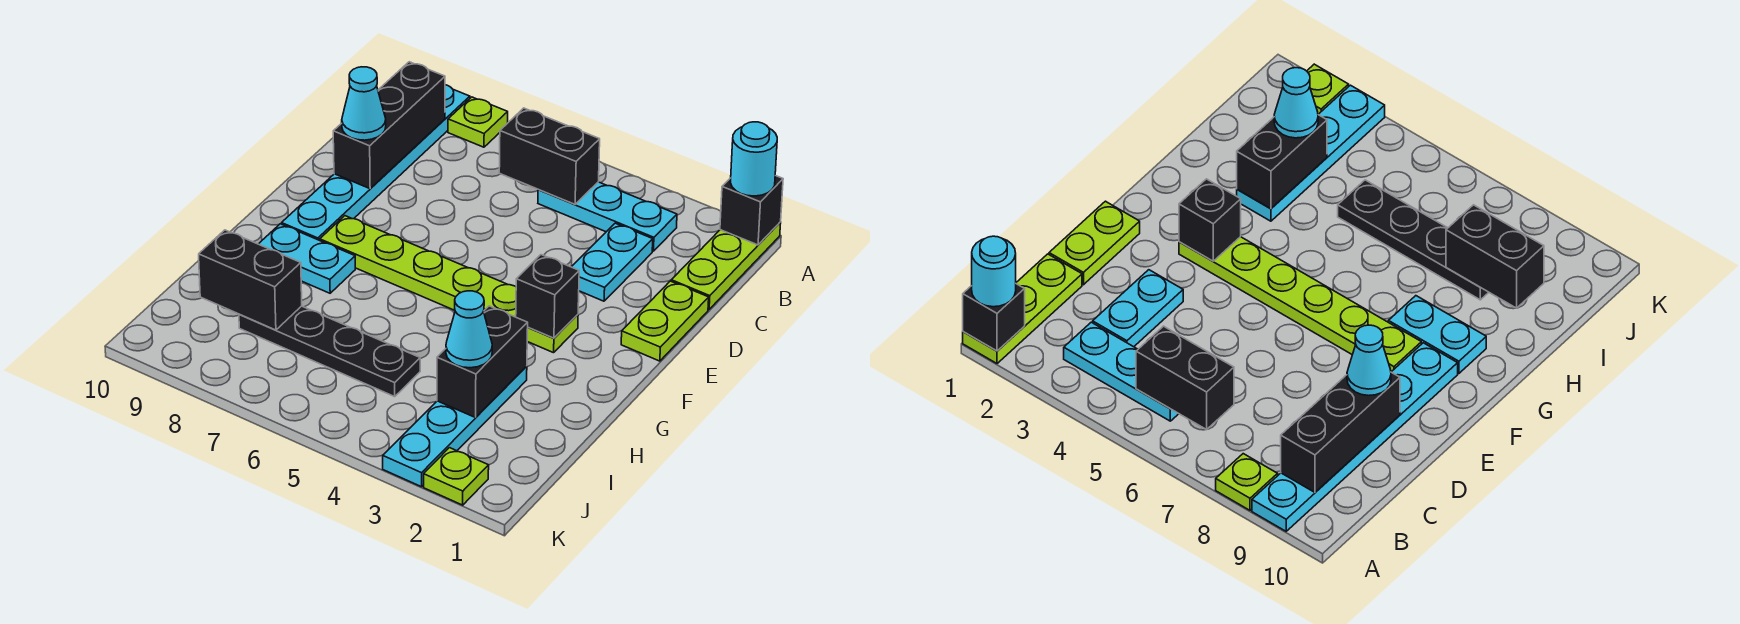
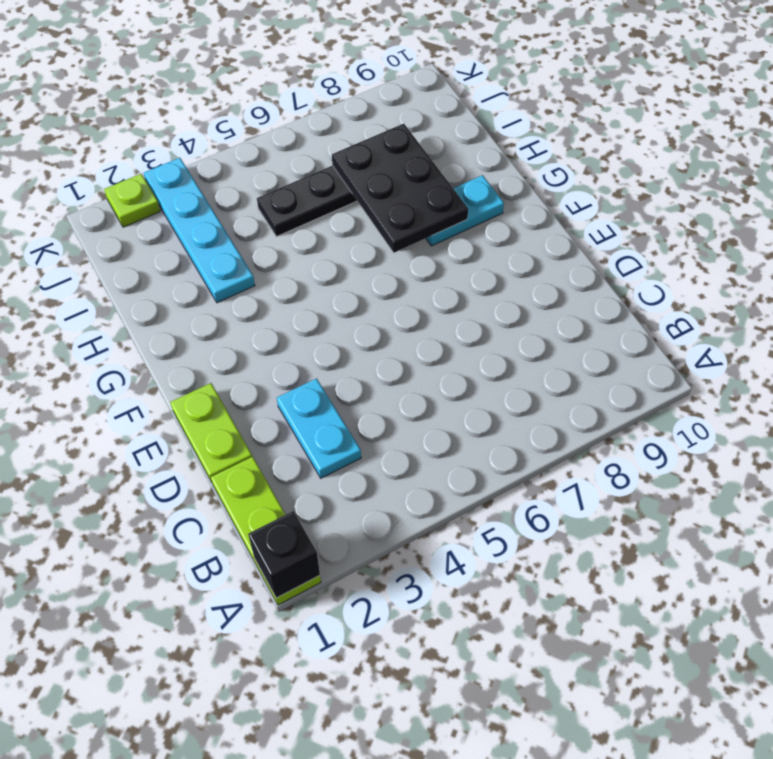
black plate G7:I8 level 2 -> black brick I8:I9 level 2
none -> lime plate A8 level 1
none -> cyan plate A9:F9 level 1
none -> cyan plate B3:B5 level 1

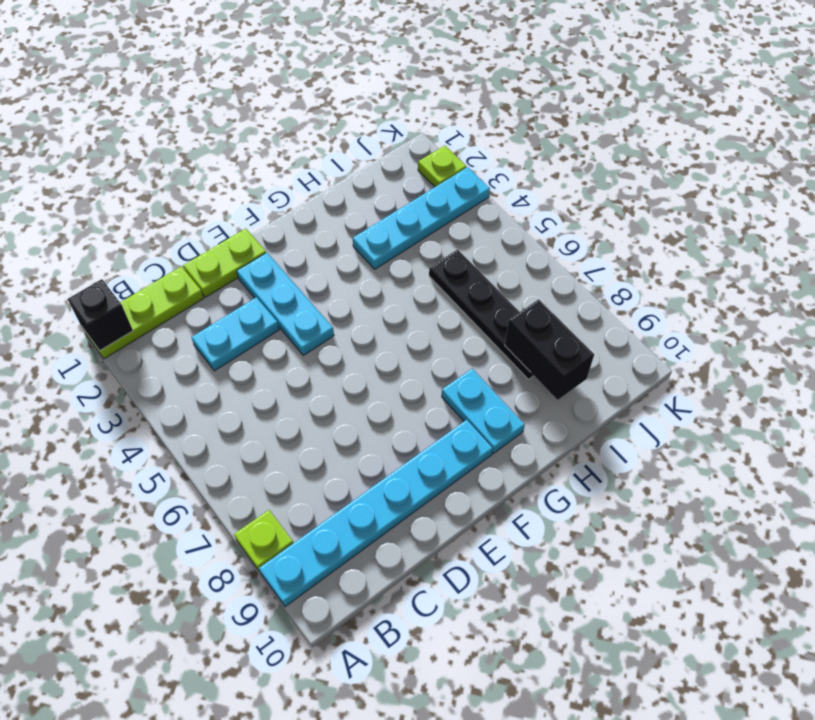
cyan plate E2:E4 level 1 -> cyan plate B3:B5 level 1
none -> lime plate F3:F8 level 1
none -> black brick B5:B6 level 2
none -> black brick B9:D9 level 2

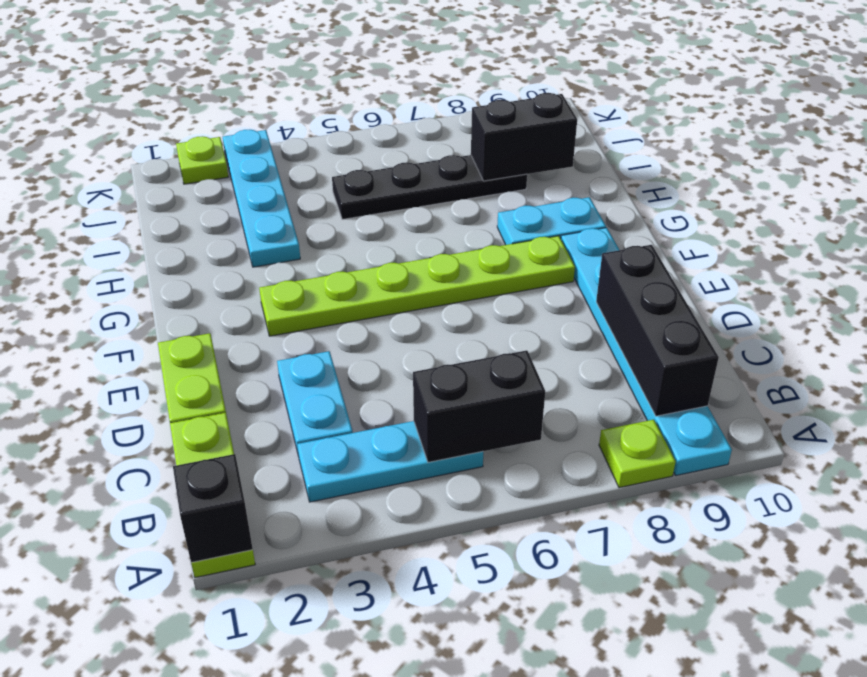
none -> black brick F3 level 2
none -> black brick H3:I3 level 2
none -> cyan round brick A1 level 3

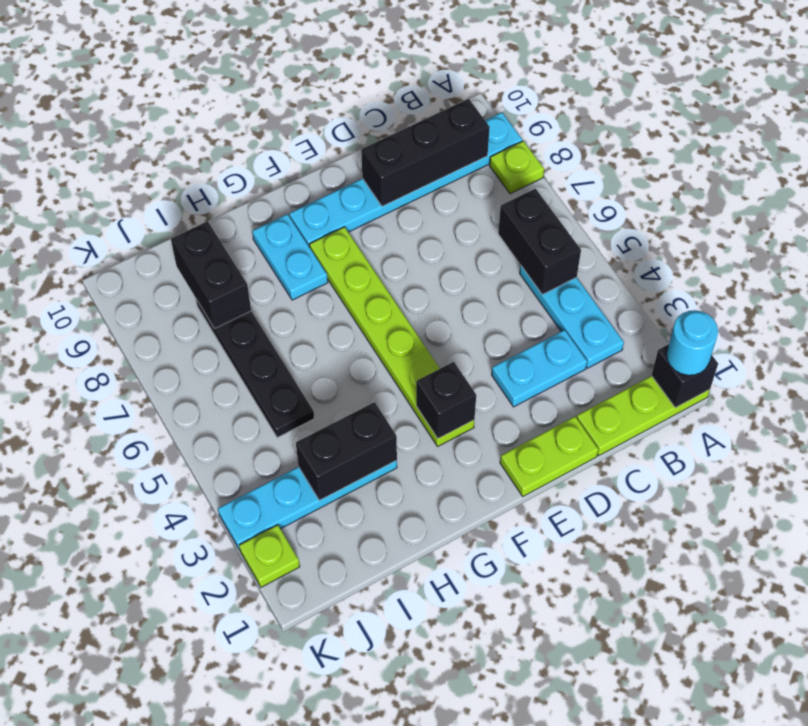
none -> cyan cone D9 level 3
none -> cyan cone I3 level 3

